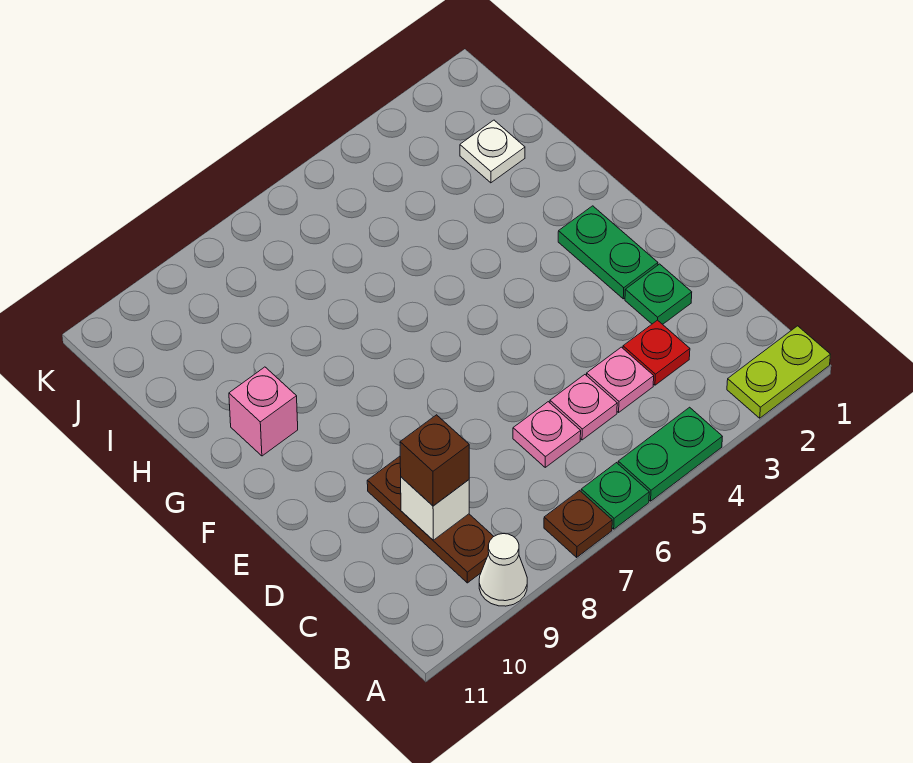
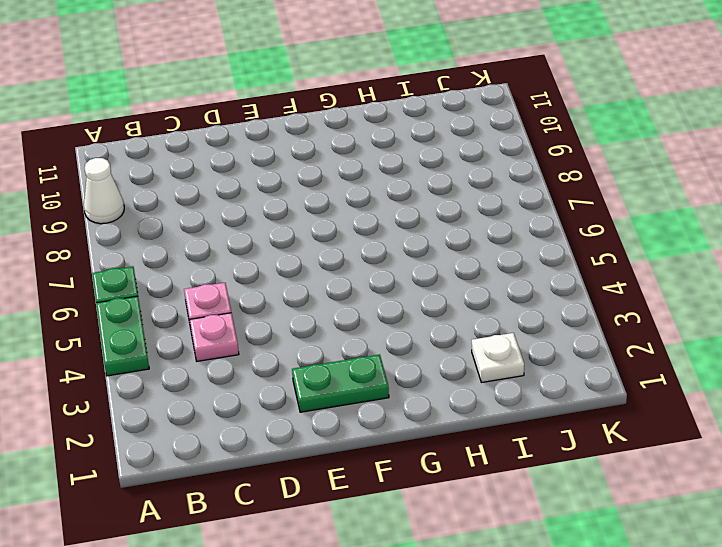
none -> lime plate A1:A2 level 1
none -> brown plate A7 level 1
none -> brown plate B9:D9 level 1

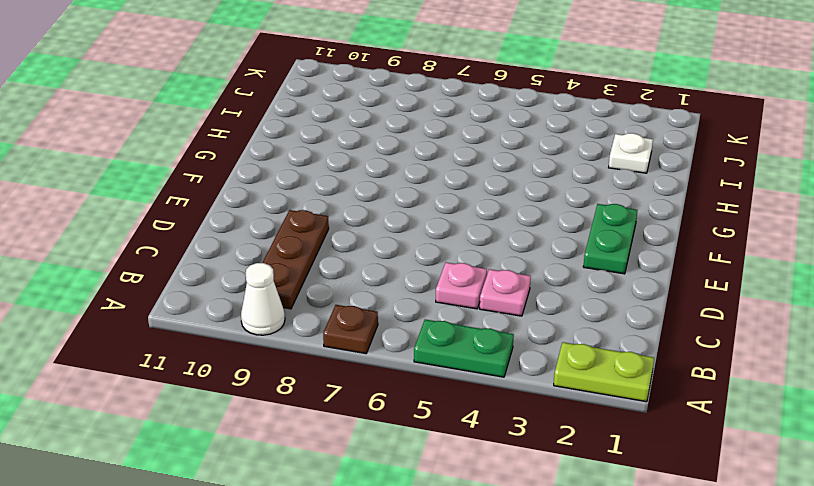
none -> green plate A6 level 1
none -> red plate C3 level 1
none -> pink plate C6 level 1

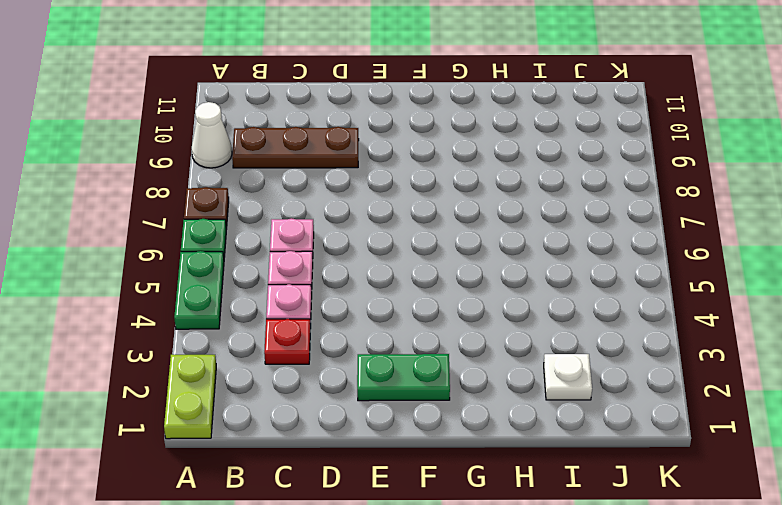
none -> green plate D2 level 1
none -> pink brick G10 level 1
none -> white brick C9 level 2

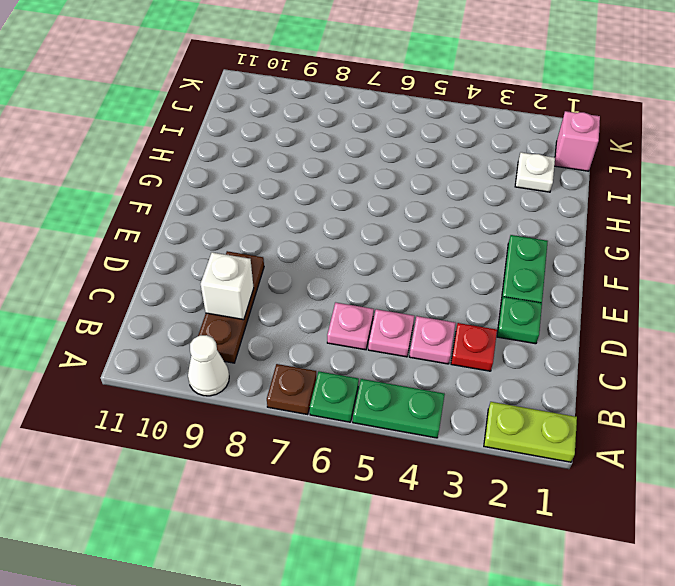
pink brick J1 level 1 -> pink brick G10 level 1
none -> brown brick C9 level 3

